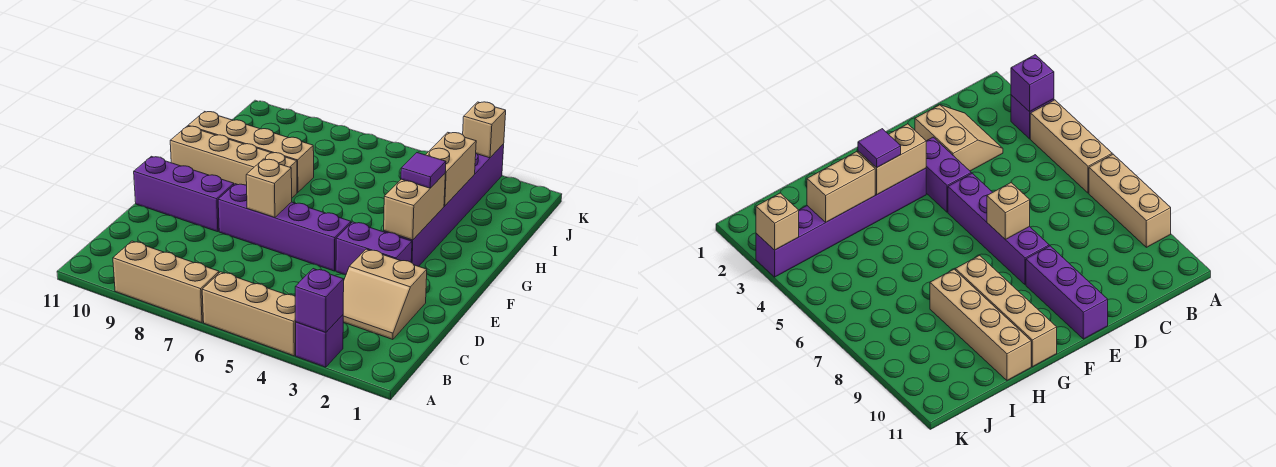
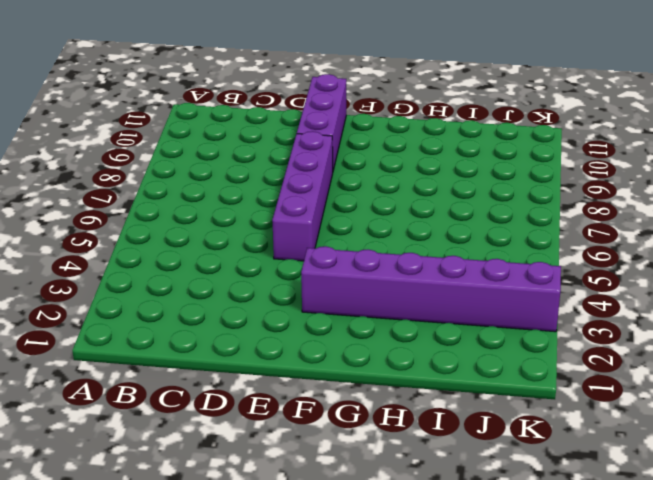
none -> purple brick A3 level 1
none -> tan brick A4:A6 level 1
none -> tan brick A7:A9 level 1

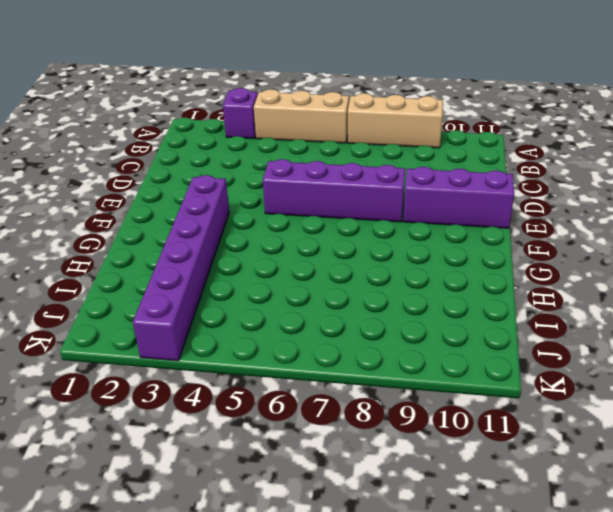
none -> tan slope C2:D3 level 1 top D
none -> purple brick E3:E4 level 1
none -> tan brick G8:G11 level 1

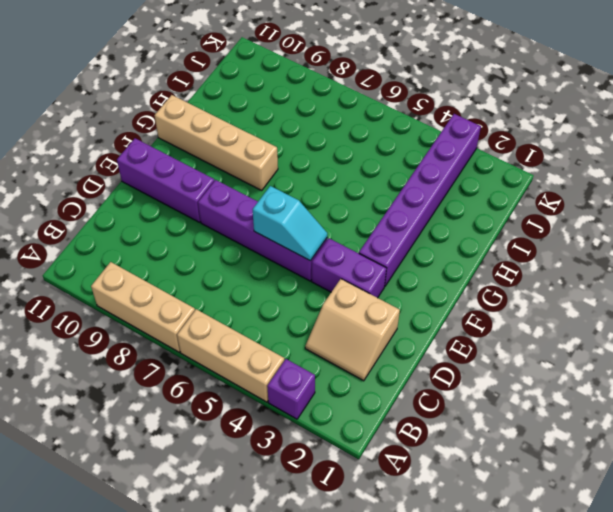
cyan slope E5:E6 level 2 top 6 -> none
none -> tan brick H8:H11 level 1
none -> purple brick A3 level 2
none -> tan brick E7 level 2

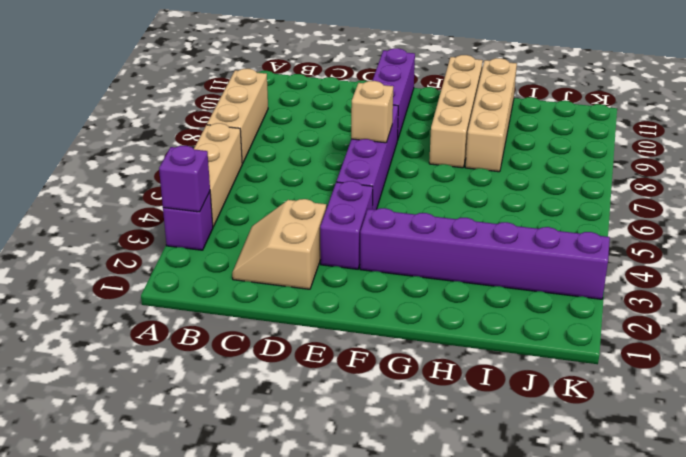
none -> tan brick F3:G3 level 2
none -> tan brick H3:I3 level 2
none -> tan brick K3 level 2

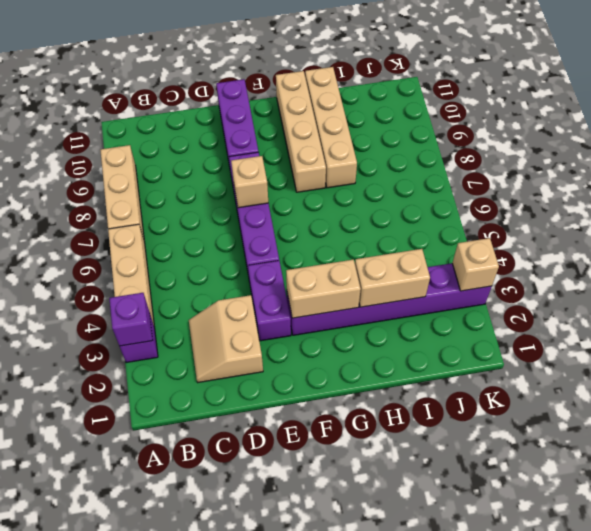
none -> purple tile G3 level 3

